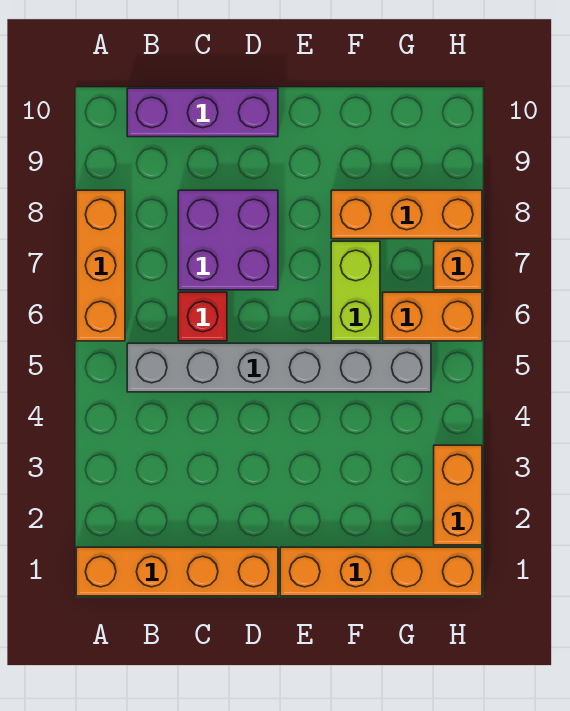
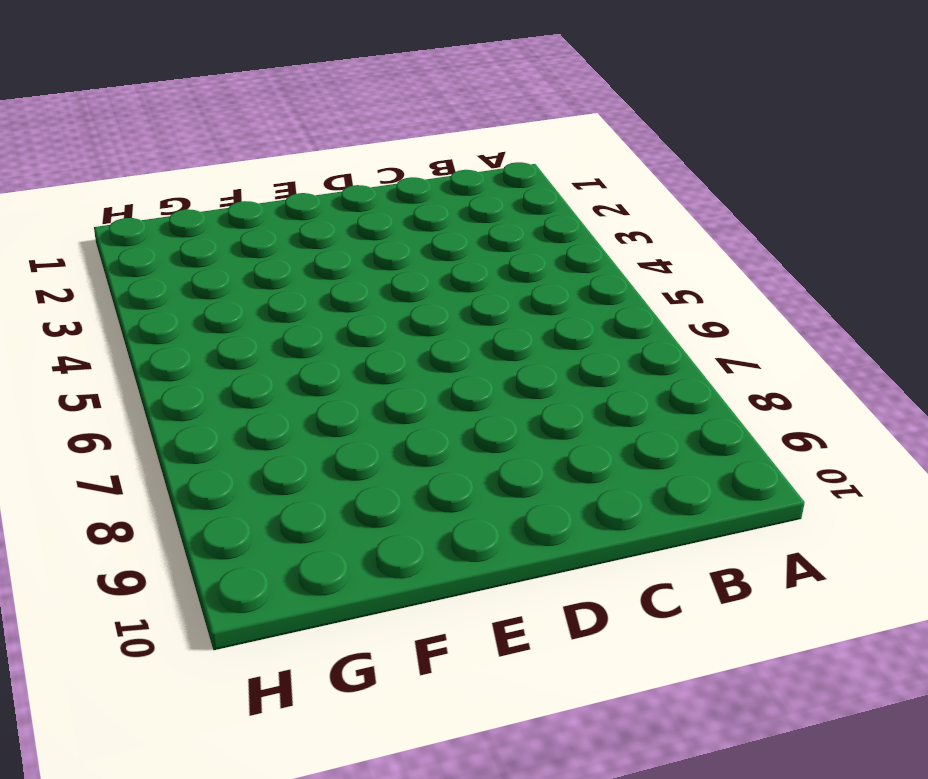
none -> orange brick A1:D1 level 1
none -> orange brick A6:A8 level 1
none -> grey brick B5:G5 level 1

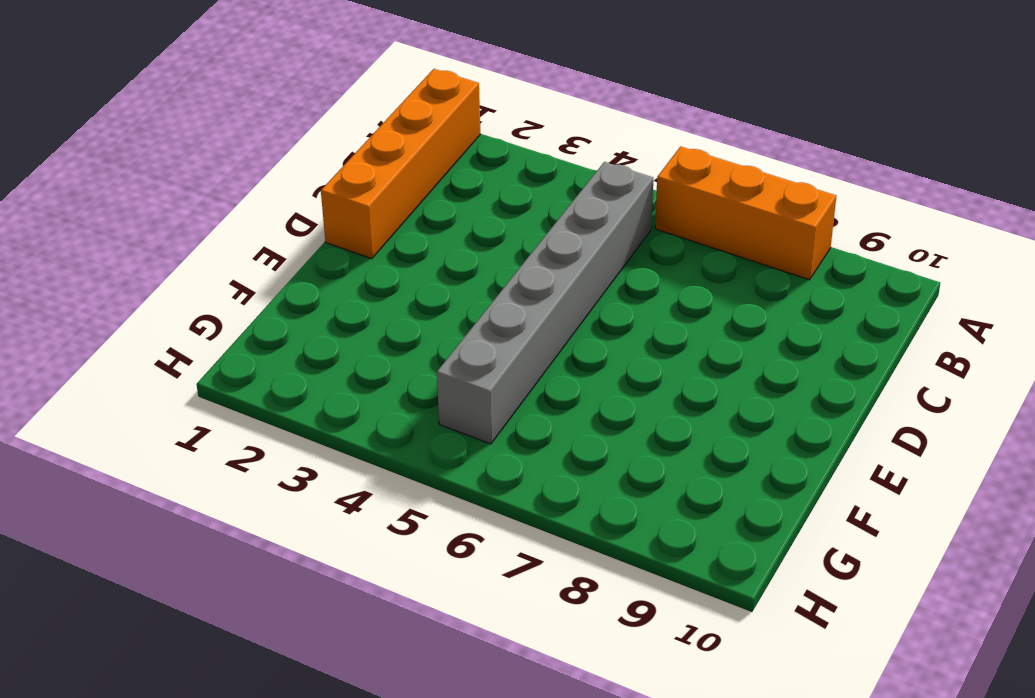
none -> purple brick B10:D10 level 1
none -> red brick C6 level 1
none -> purple brick C7:D8 level 1

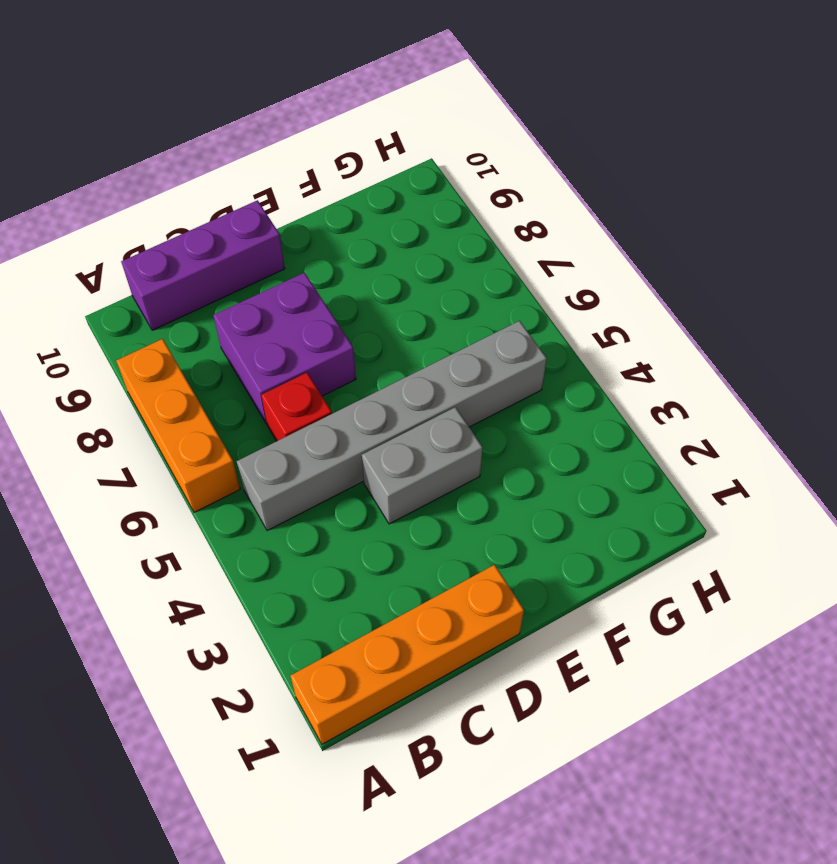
grey brick D4:E4 level 1 -> none
none -> orange brick E1:H1 level 1
none -> lime brick F6:F7 level 1
none -> orange brick F8:H8 level 1

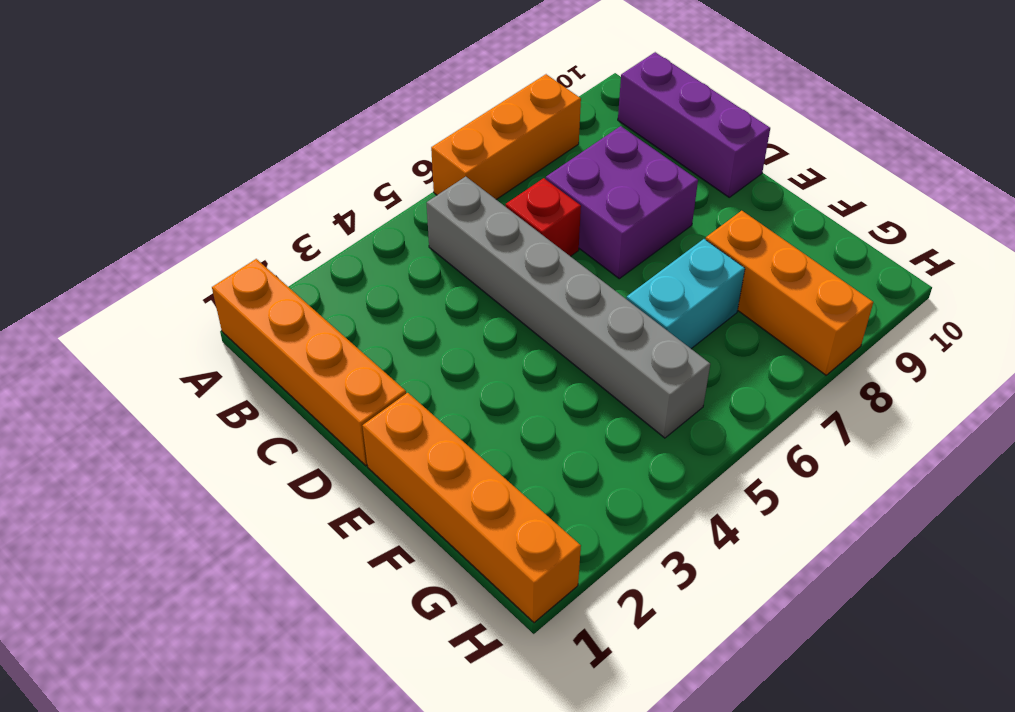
cyan brick F6:F7 level 1 -> lime brick F6:F7 level 1
none -> orange brick G6:H6 level 1
none -> orange brick H2:H3 level 1
none -> orange brick H7 level 1

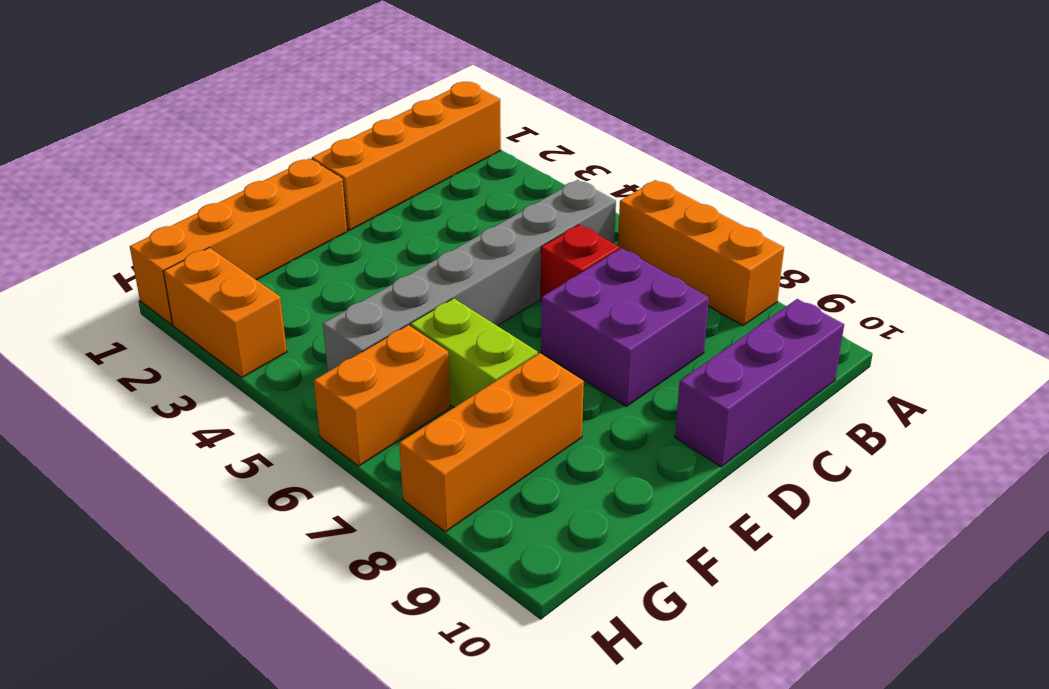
none -> orange brick H7 level 1

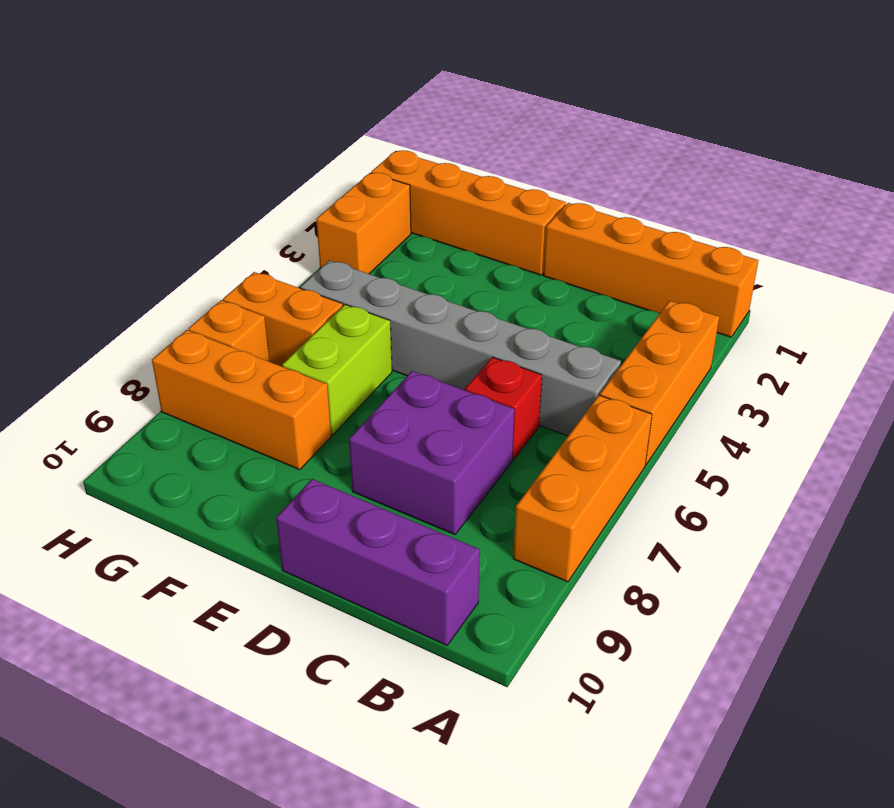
orange brick A3:A5 level 1 -> none

